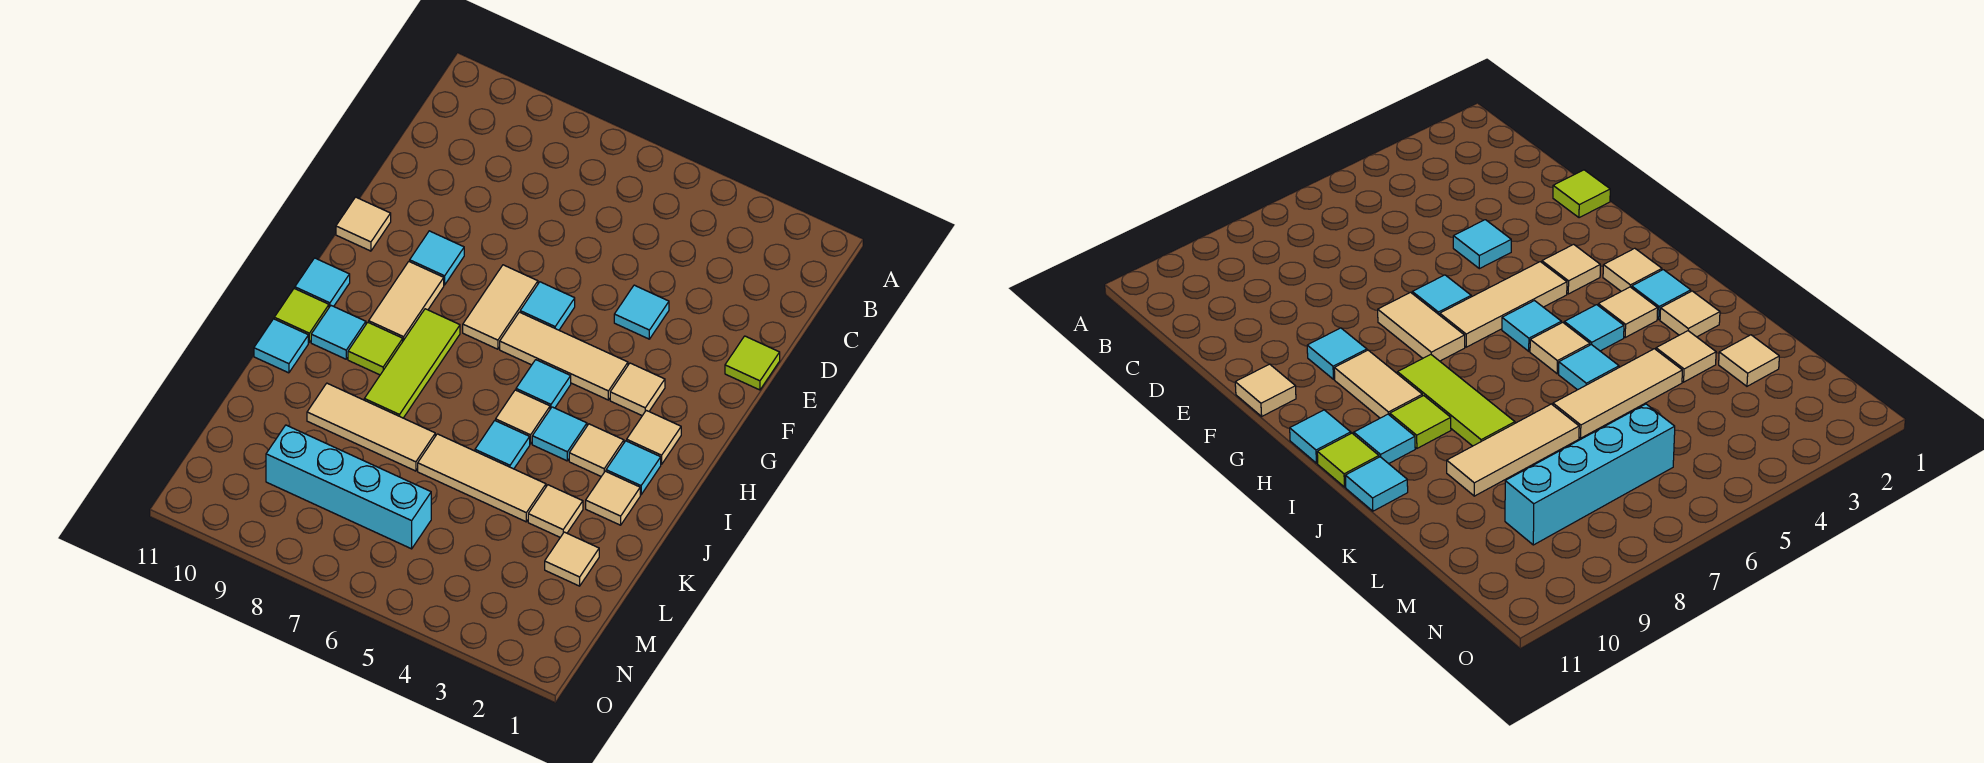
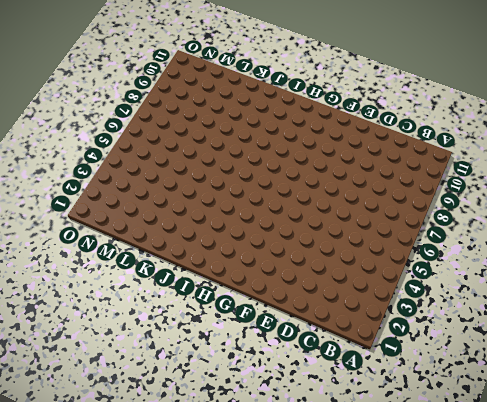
none -> lime tile E1 level 1
none -> cyan tile E4 level 1
none -> cyan tile F6 level 1

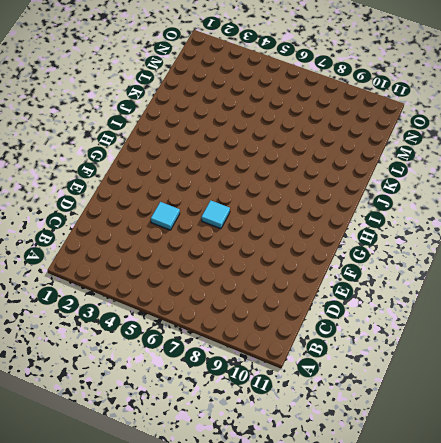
none -> lime tile E1 level 1
none -> tan tile F7:G7 level 1
none -> cyan tile F9 level 1

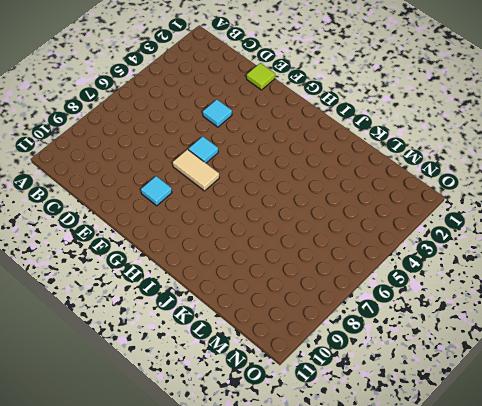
none -> tan tile F11 level 1
none -> tan tile G3 level 1
none -> tan tile G4:G6 level 1

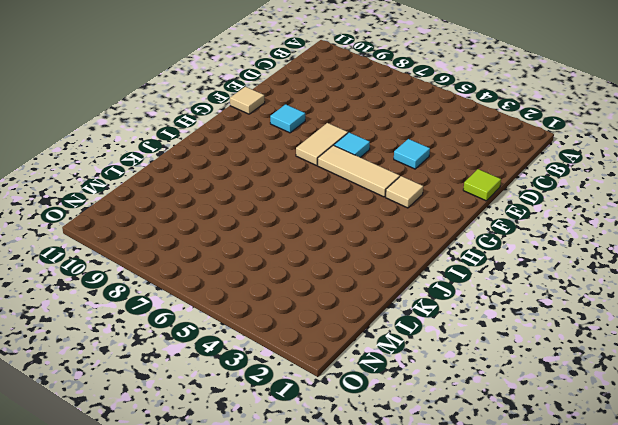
none -> tan tile G9:H9 level 1
none -> tan tile H2 level 1
none -> cyan tile H5 level 1

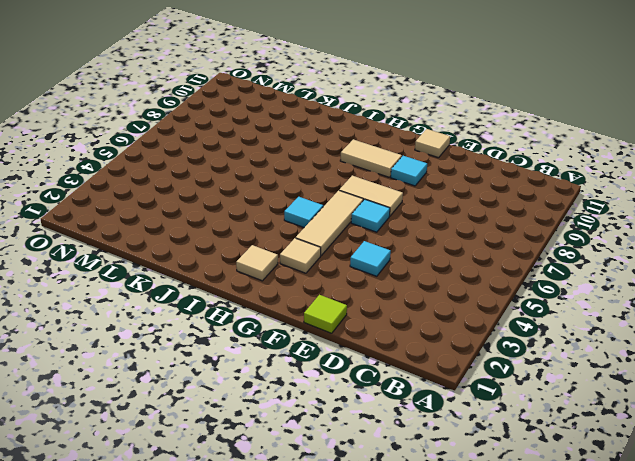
none -> lime tile H8:J8 level 1
none -> cyan tile H11 level 1
none -> cyan tile I2 level 1

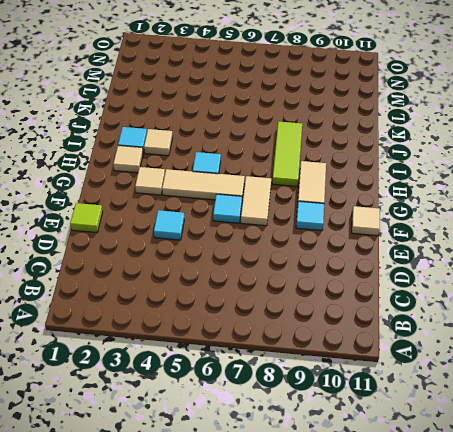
none -> cyan tile H11 level 1
none -> cyan tile I4 level 1
none -> tan tile I5 level 1

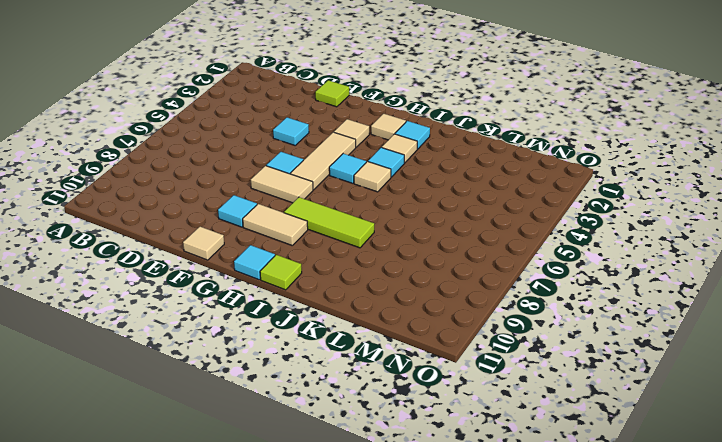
none -> lime tile I9 level 1
none -> cyan tile I10 level 1
none -> tan tile J2 level 1

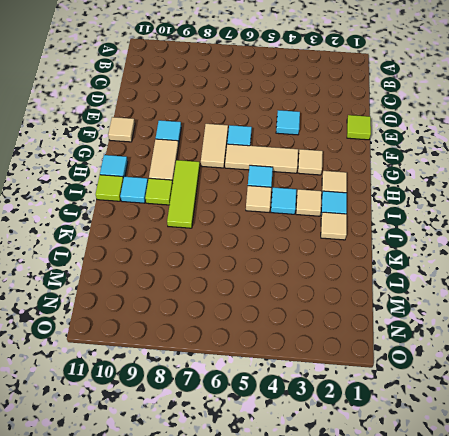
none -> cyan tile J5 level 1
none -> cyan tile J11 level 1
none -> tan tile K3 level 1

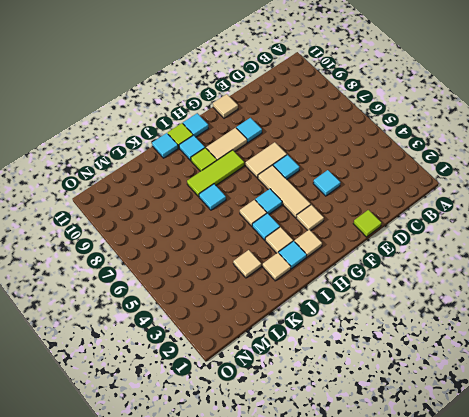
cyan tile J7 level 1 -> cyan tile J5 level 1
none -> tan tile K4:K6 level 1
none -> tan tile K7:K9 level 1
none -> tan tile L2 level 1

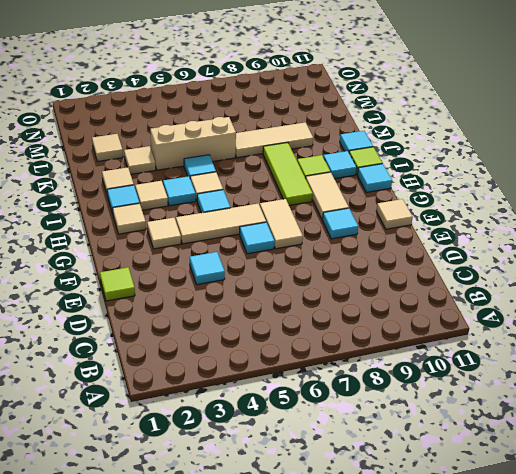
tan brick K4:K6 level 1 -> tan tile K4:K6 level 1
none -> cyan brick M6:M9 level 1

